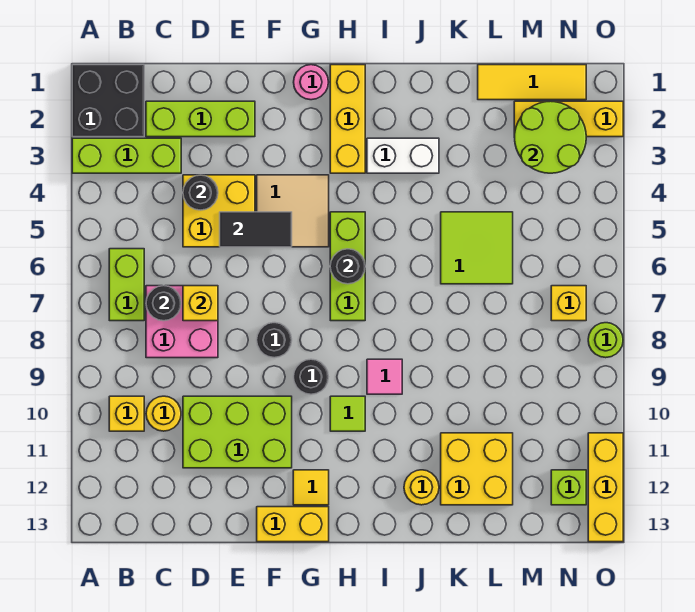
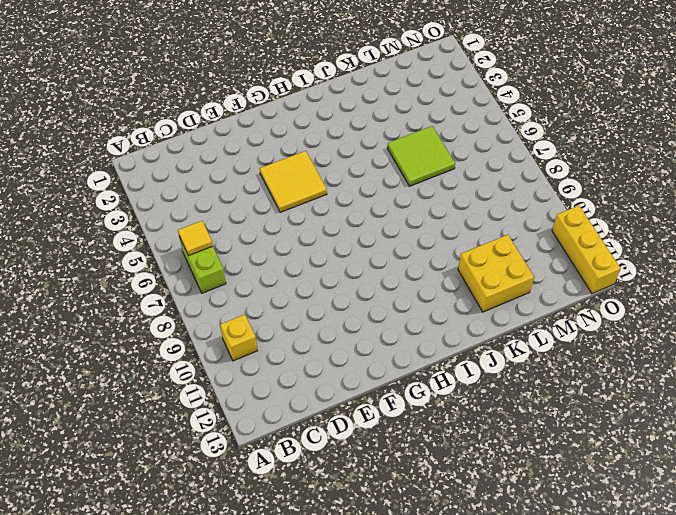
yellow tile B6 level 2 -> yellow tile G12 level 1
yellow tile F4:G5 level 1 -> tan tile F4:G5 level 1
none -> black brick A1:B2 level 1
none -> lime brick A3:C3 level 1
none -> lime brick C2:E2 level 1
none -> pink brick C7:D8 level 1

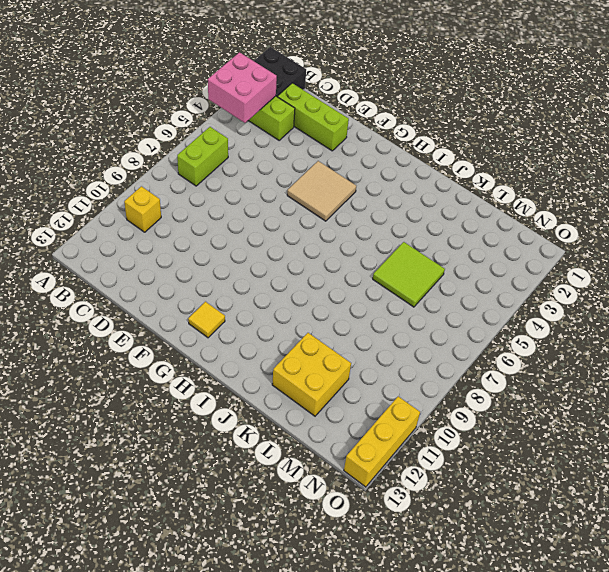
pink brick A3:B4 level 2 -> pink brick C7:D8 level 1
none -> yellow round brick C10 level 1
none -> yellow brick D4:E5 level 1
none -> lime brick D10:F11 level 1
none -> black round brick F8 level 1

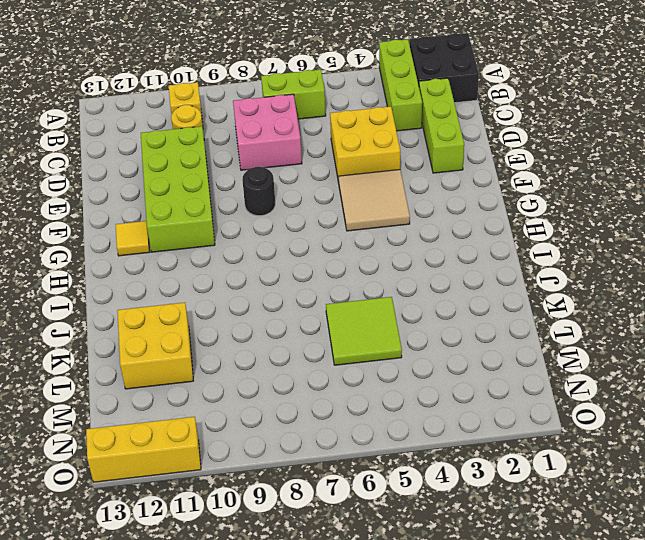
lime brick D10:G11 level 1 -> lime brick D10:F11 level 1
none -> yellow brick F13:G13 level 1
none -> pink round brick G1 level 1
none -> black round brick G9 level 1
none -> yellow brick H1:H3 level 1

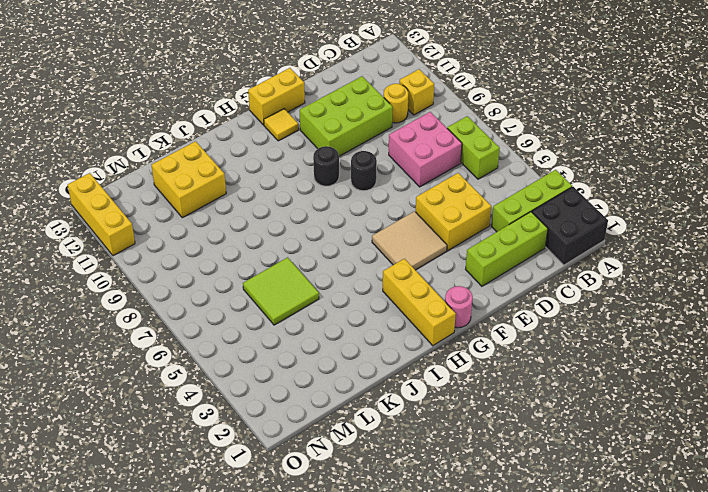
none -> lime brick H5:H7 level 1
none -> lime tile H10 level 1
none -> white brick I3:J3 level 1
none -> pink tile I9 level 1

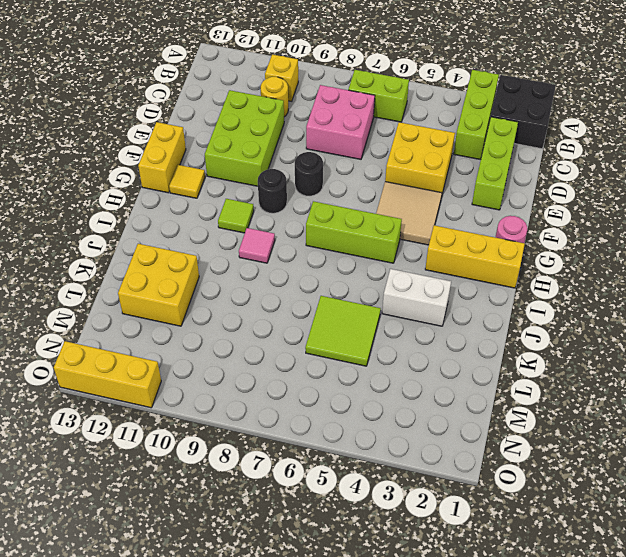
white brick J3:J4 level 1 -> white brick I3:J3 level 1
none -> yellow round brick J12 level 1
none -> yellow tile L1:N1 level 1
none -> yellow brick M2:O2 level 1
none -> yellow brick N7 level 1

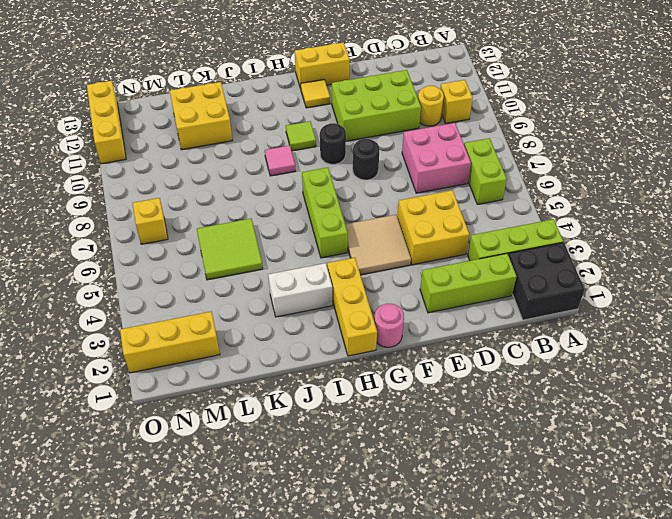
none -> yellow round brick J12 level 1
none -> yellow tile L1:N1 level 1
none -> lime brick N12 level 1
none -> lime round brick O8 level 1

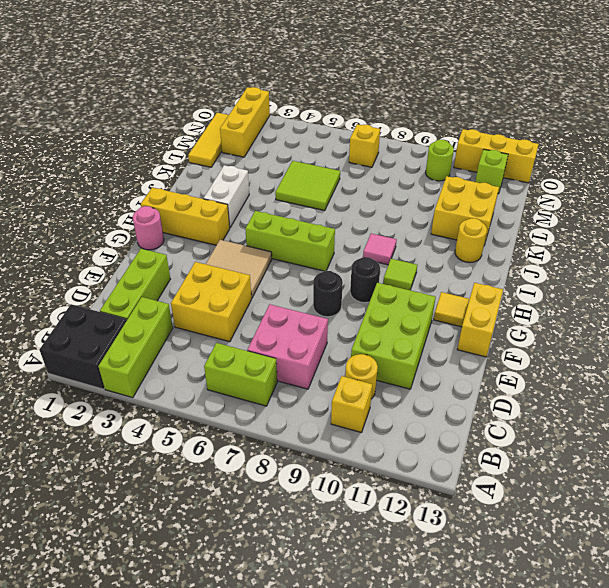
lime round brick N10 level 1 -> lime round brick O8 level 1
none -> black round brick C7 level 2
none -> black round brick D4 level 2
none -> yellow brick D7 level 2
none -> black tile E5:F5 level 2

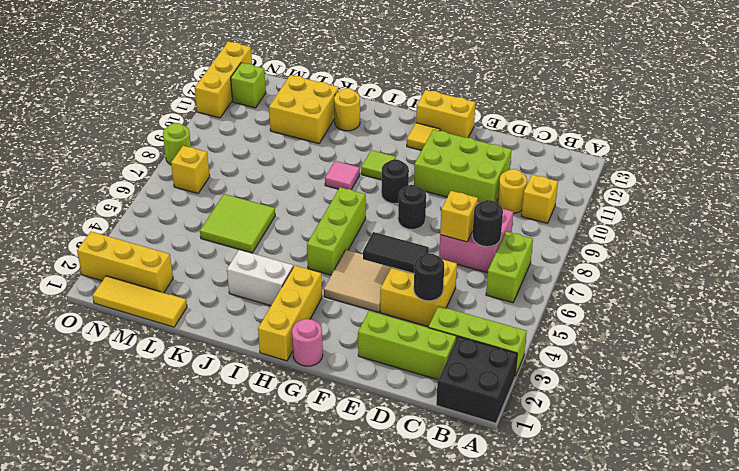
none -> black round brick H6 level 2
none -> lime round brick M2:N3 level 2

